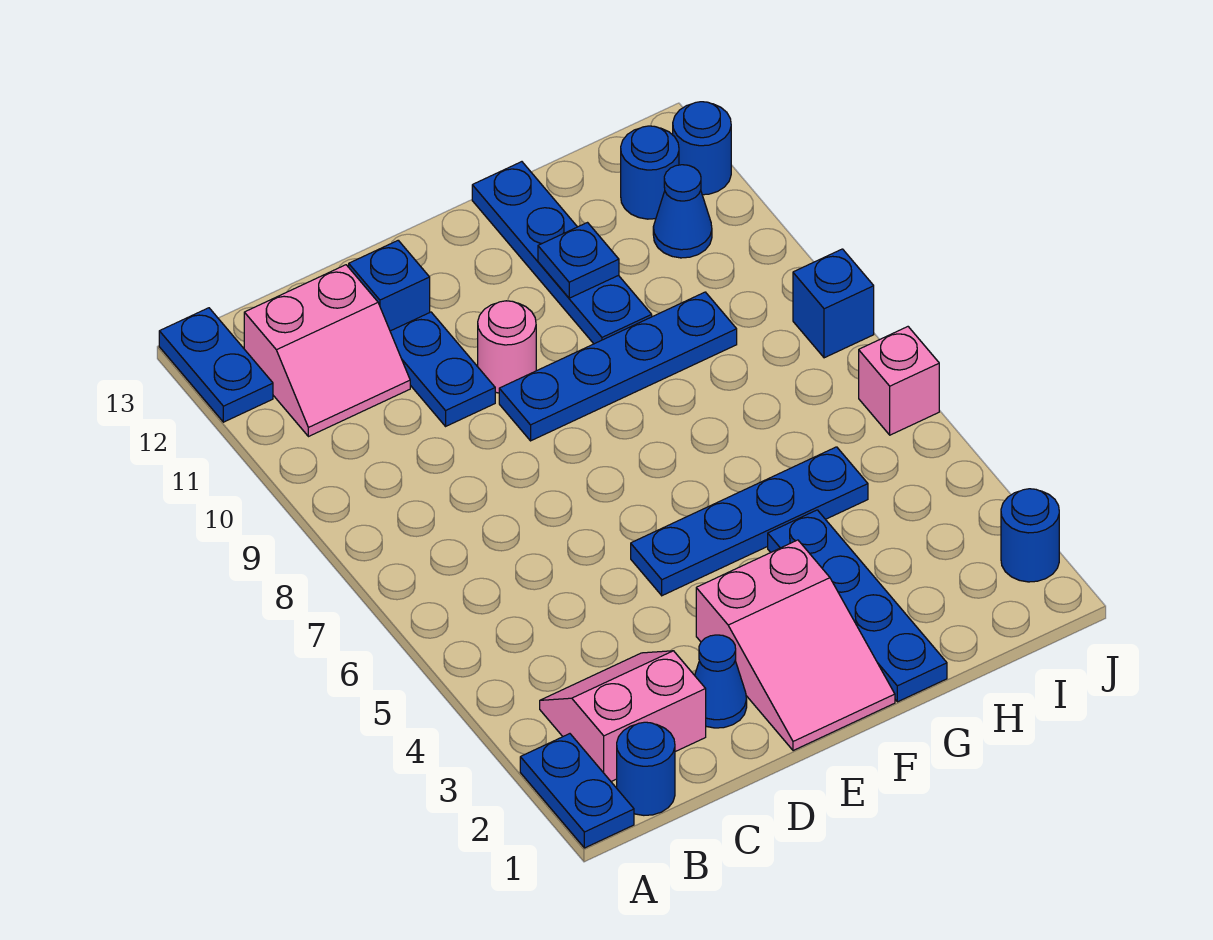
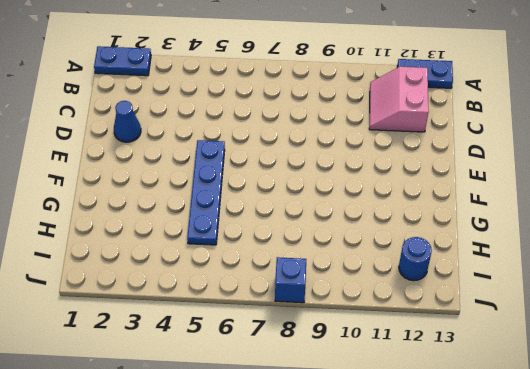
none -> blue round brick B1 level 1
none -> pink slope B2:C3 level 1 top 2
none -> blue plate D10:D11 level 1

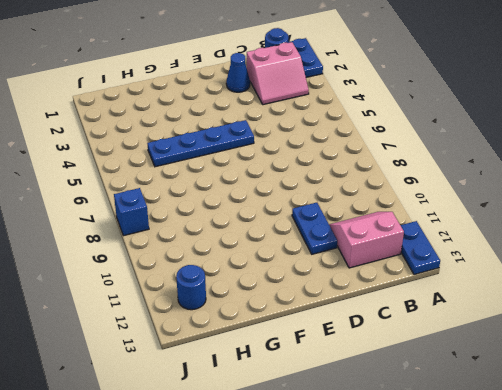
none -> blue brick D12 level 1
none -> pink slope E1:F3 level 1 top 3
none -> blue plate E9:H9 level 1

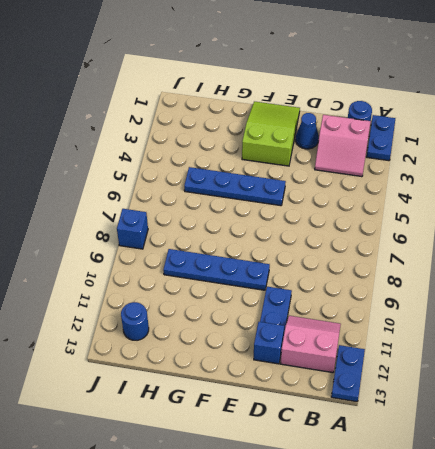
lime slope E1:F3 level 1 top 3 -> pink slope E1:F3 level 1 top 3
none -> pink round brick E10 level 1
none -> blue plate G1:G4 level 1
none -> blue plate G10:G13 level 1

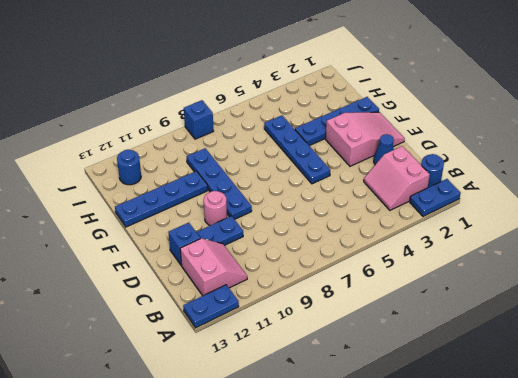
none -> blue cone I11 level 1
none -> blue round brick J2 level 1
none -> pink brick J6 level 1

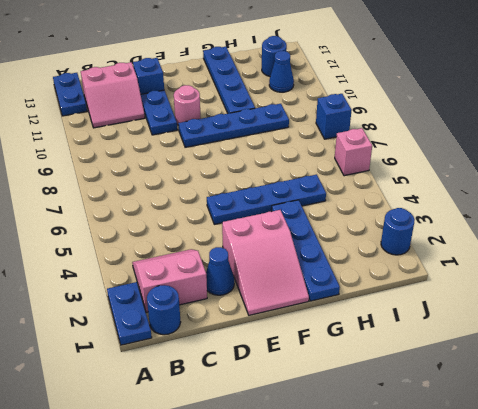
none -> blue round brick J12 level 1
none -> blue plate G11 level 2

